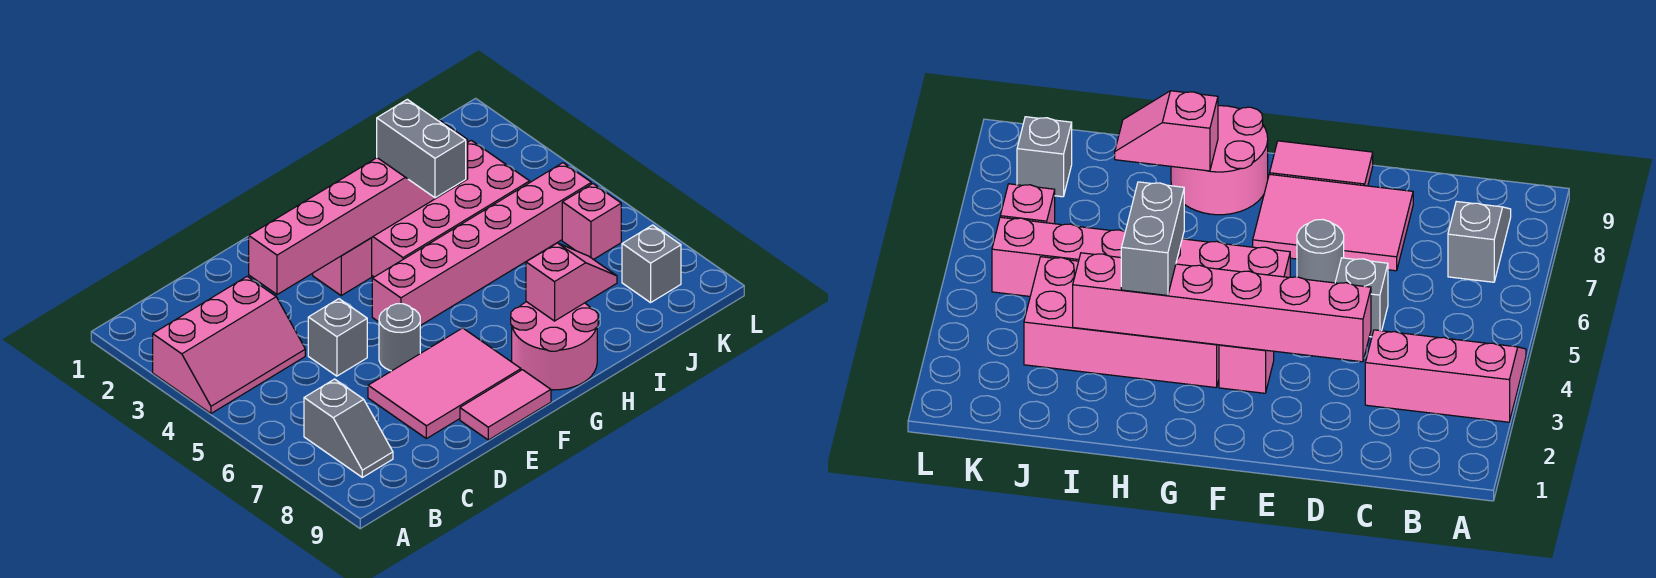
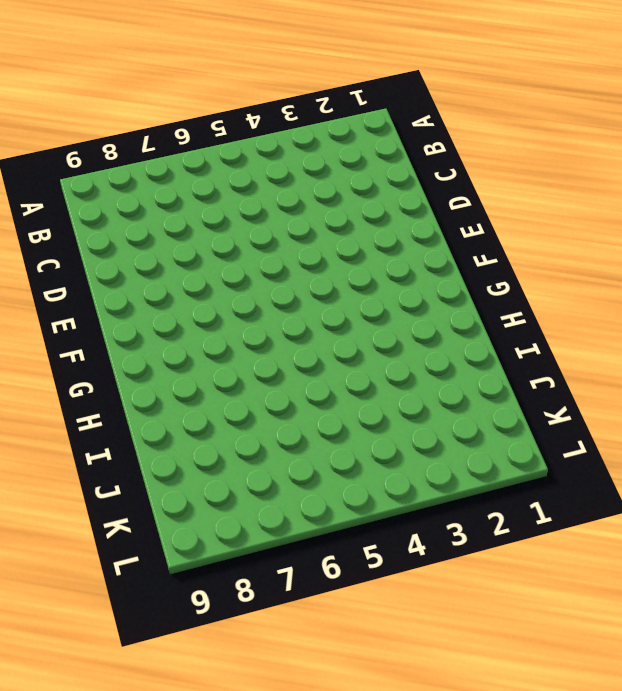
none -> pink slope A3:C4 level 1 top 3
none -> grey slope B7:B8 level 1 top 7
none -> grey brick D5 level 1

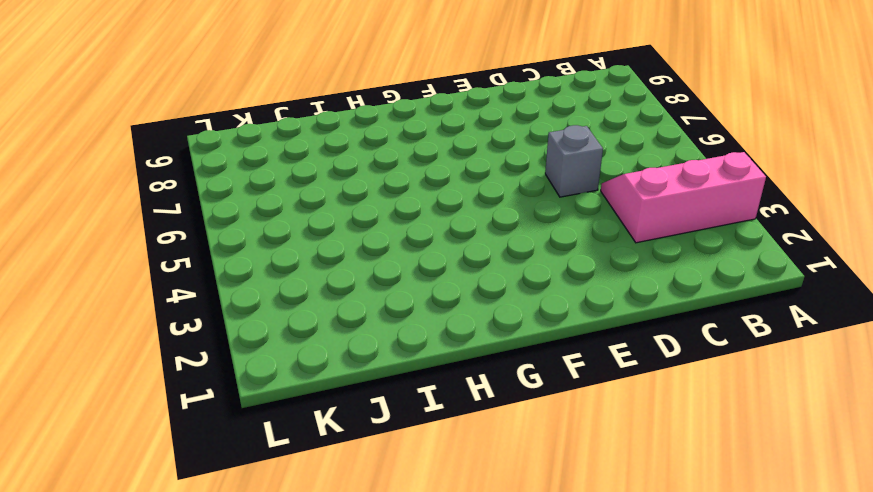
none -> grey slope B7:B8 level 1 top 7
none -> pink tile D7:F8 level 1
none -> grey round brick E6 level 1

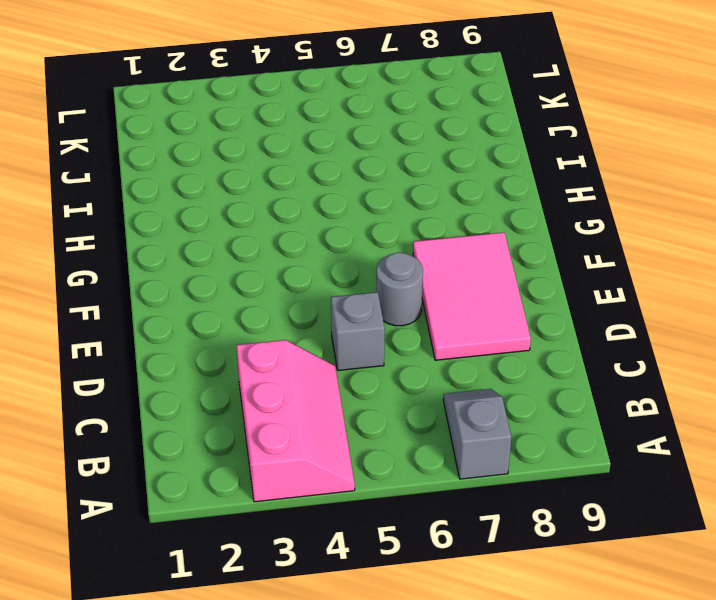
grey slope A7:B7 level 1 top A -> grey slope B7:B8 level 1 top 7
none -> pink tile E9:F9 level 1
none -> pink brick F3 level 1
none -> pink brick F5:K5 level 1

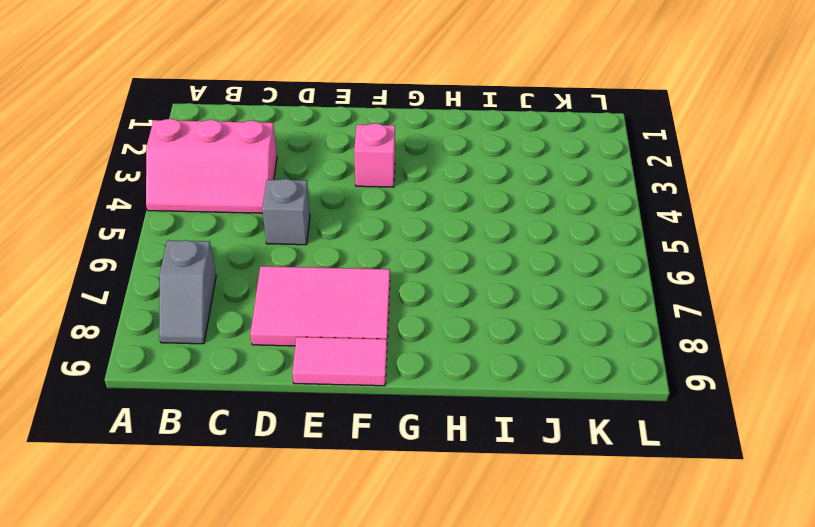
none -> grey round brick E6 level 1
none -> pink brick F5:K5 level 1
none -> pink brick G3:J4 level 1

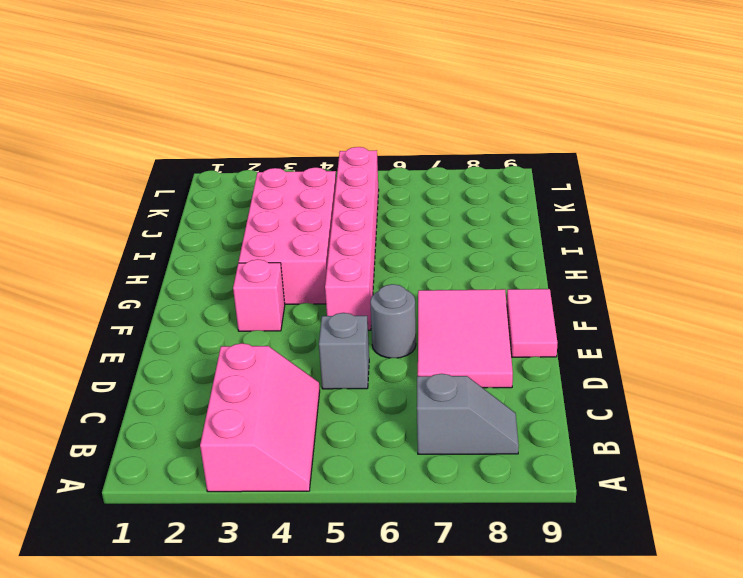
none -> pink round brick G8:H9 level 1
none -> pink brick K6 level 1
none -> grey brick K8 level 1

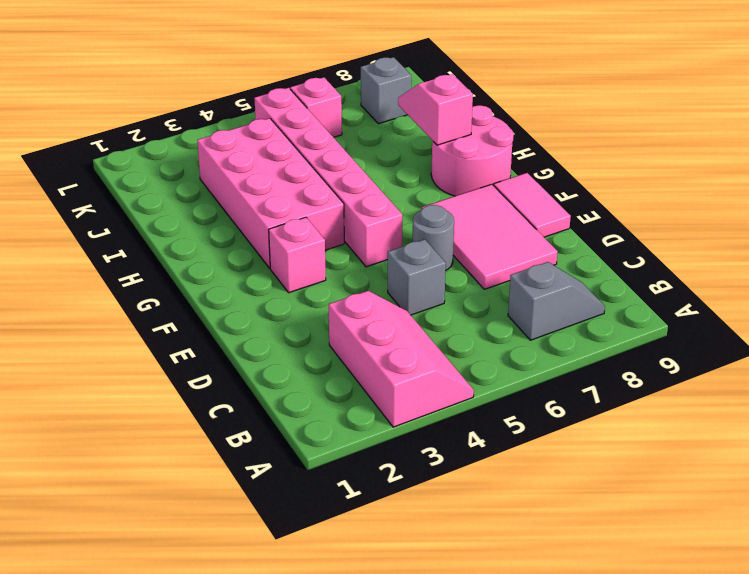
none -> pink brick D3:I3 level 2
none -> grey brick H3:H4 level 3

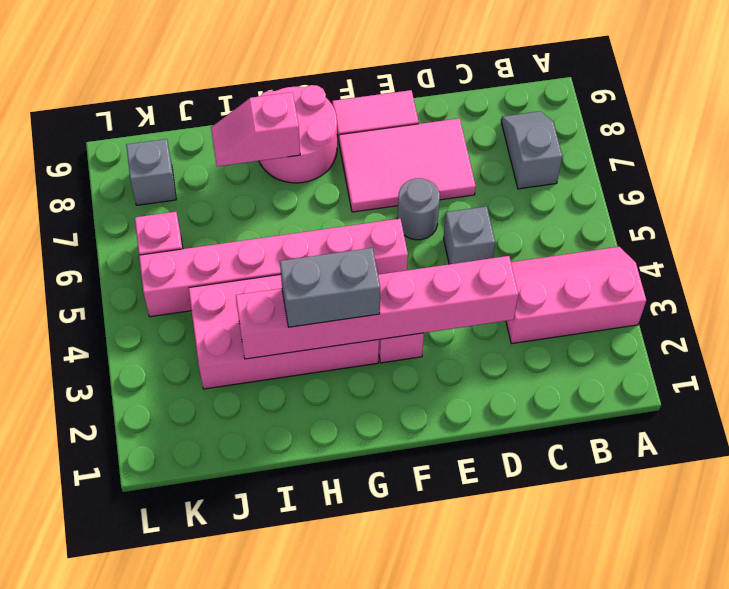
grey brick G3:H3 level 3 -> grey brick H3:H4 level 3

